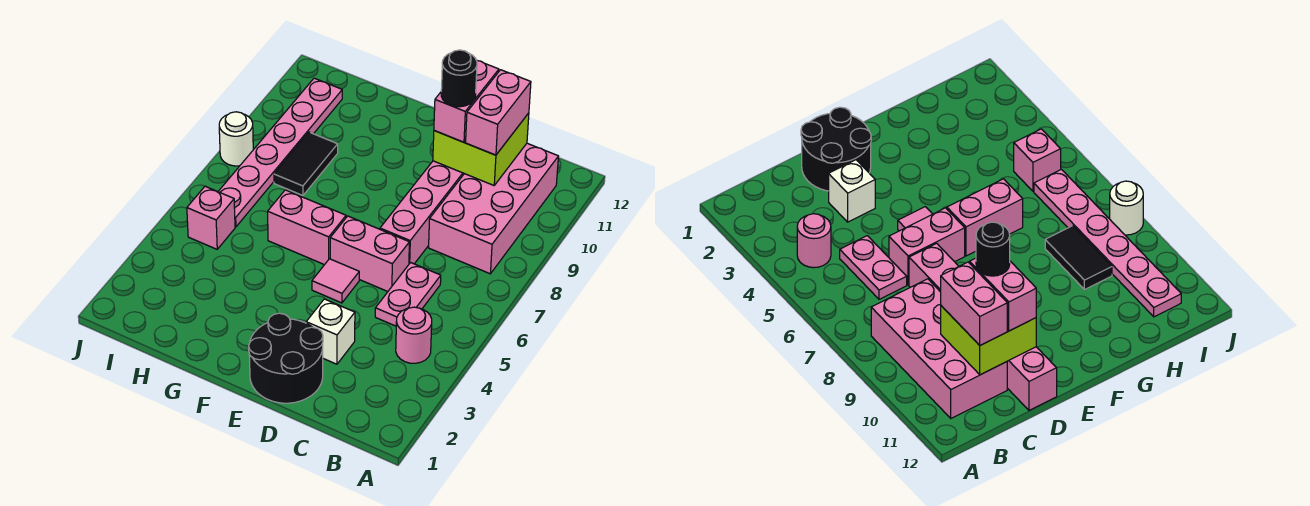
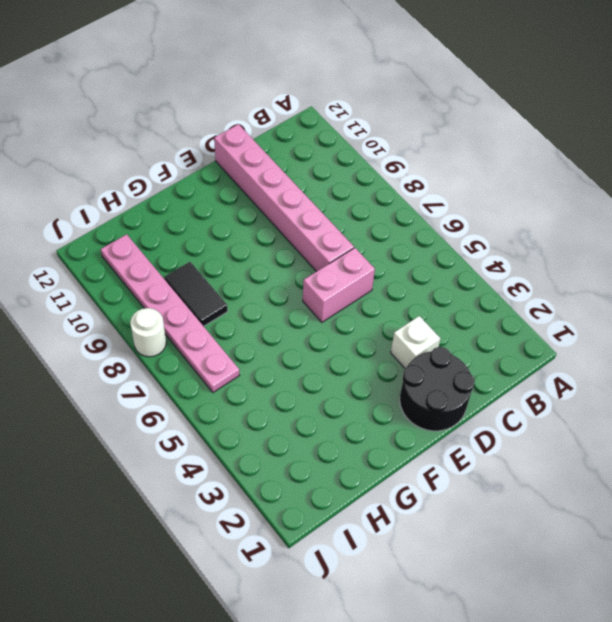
none -> pink round brick B4 level 1
none -> pink brick B8:C11 level 1
none -> pink plate C5:C6 level 1

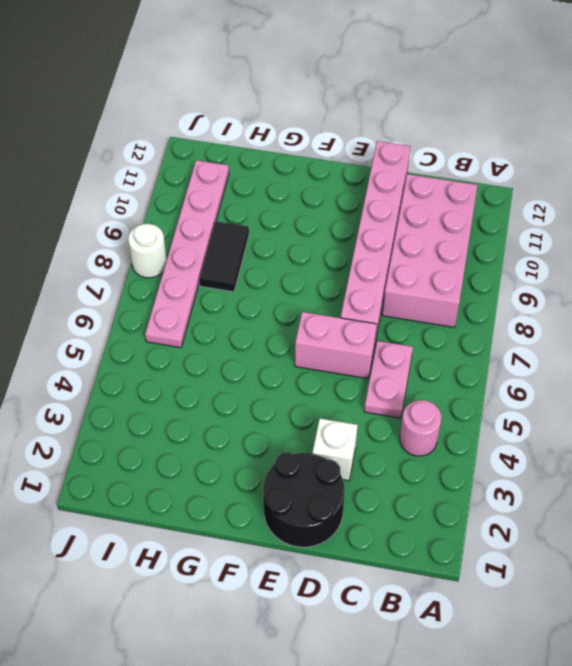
none -> pink tile E5 level 1
none -> pink brick F6:G6 level 1
none -> pink brick I5 level 1

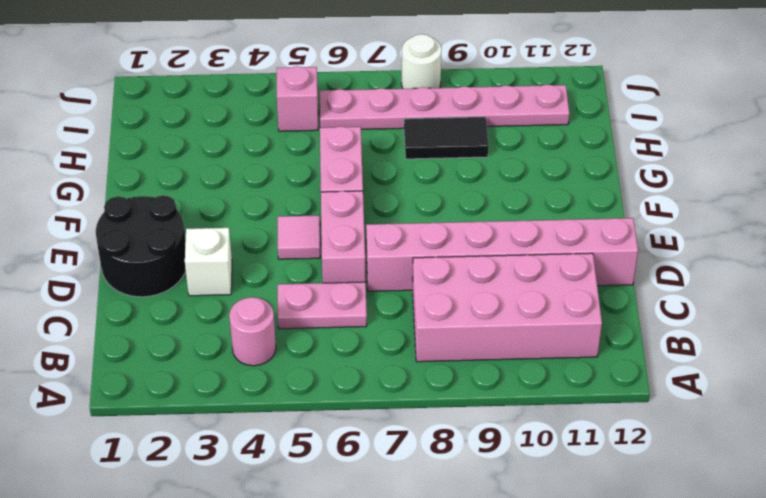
none -> lime brick C10:D11 level 2
none -> pink brick C10:C11 level 3
none -> pink brick D10:D11 level 3

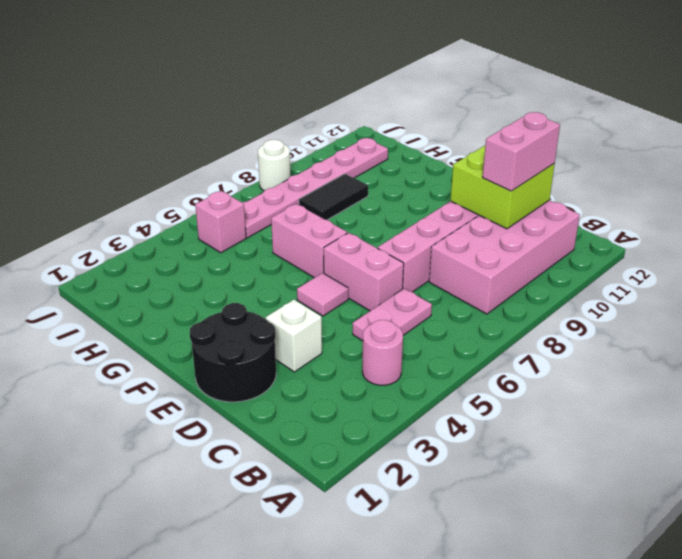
none -> pink brick D10:D11 level 3
none -> black round brick D10 level 4

